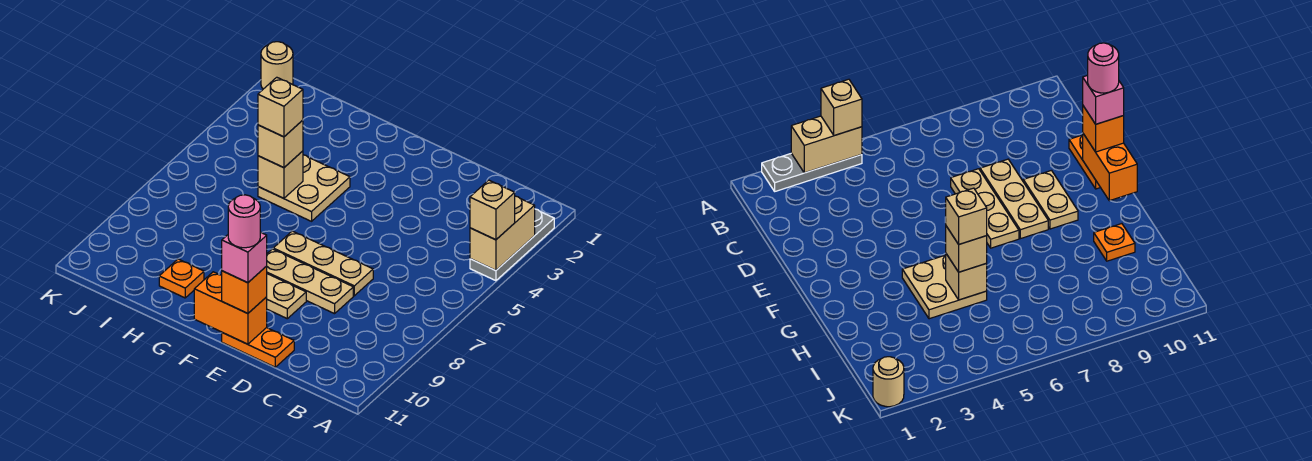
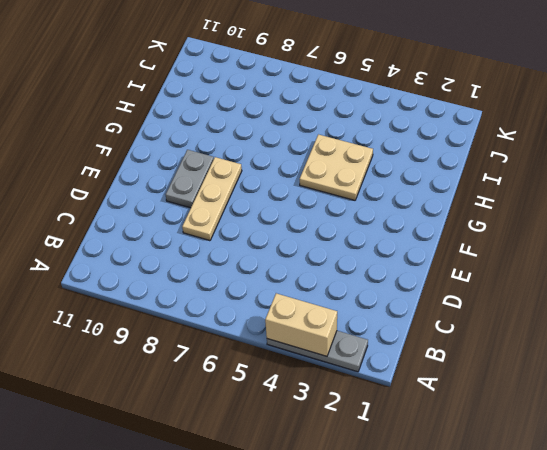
grey plate E9:F9 level 1 -> tan plate E9:F9 level 1
none -> tan plate D7:F7 level 1
none -> orange plate D11:E11 level 1
none -> orange plate H10 level 1

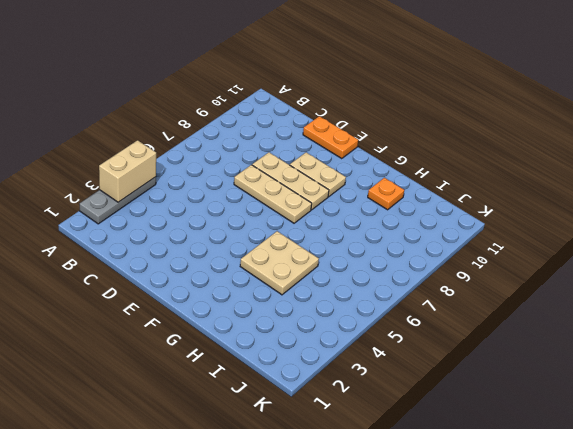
none -> tan round brick K1 level 1
none -> orange brick E11:F11 level 2
none -> tan brick H5 level 2

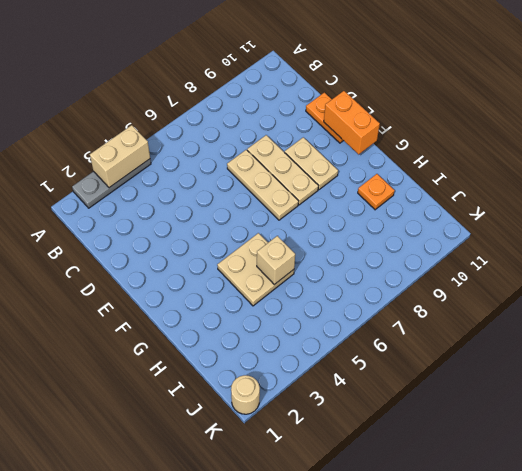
none -> tan brick A4 level 3
none -> orange brick E11 level 3
none -> tan brick H5 level 3

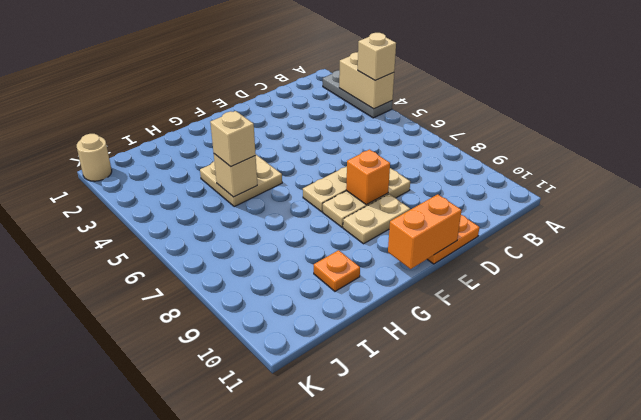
orange brick E8 level 2 -> orange brick E11 level 3
none -> pink brick E11 level 4
none -> tan brick H5 level 4
none -> pink round brick E11 level 5

